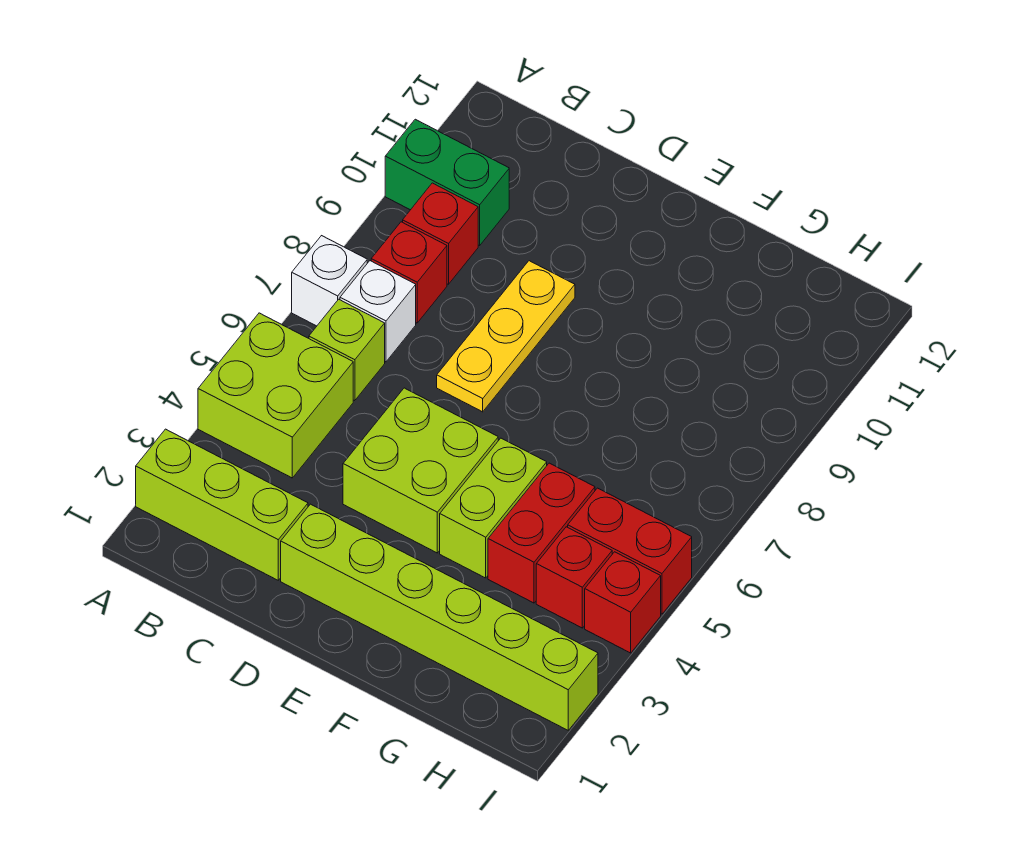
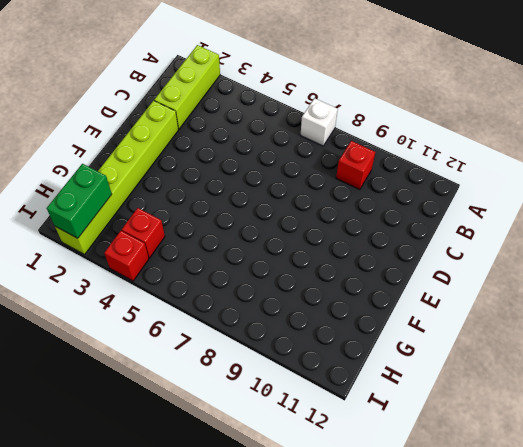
green brick H2:I2 level 2 -> green brick A10:B10 level 1
none -> lime brick A4:B5 level 1
none -> lime brick B6 level 1
none -> white brick B7 level 1

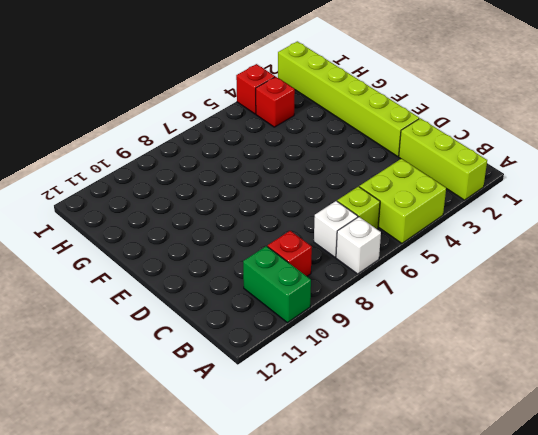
none -> red brick B8 level 1
none -> lime brick D4:E5 level 1
none -> yellow plate D7:D9 level 1

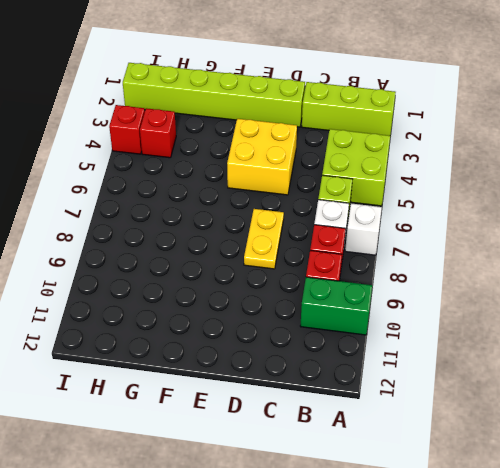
yellow brick D4:E5 level 1 -> lime brick D4:E5 level 1
yellow plate D7:D8 level 1 -> yellow plate D7:D9 level 1
none -> lime brick F4:F5 level 1
none -> red brick G4:G5 level 1
none -> red brick H5:I5 level 1

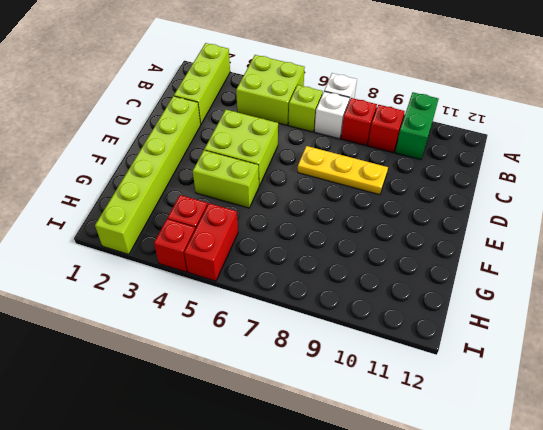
none -> red brick G4:G5 level 1

